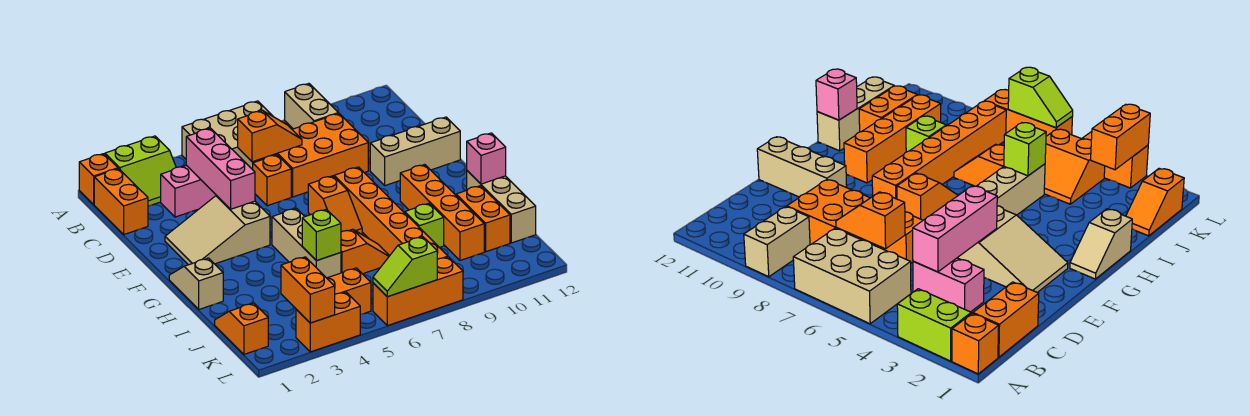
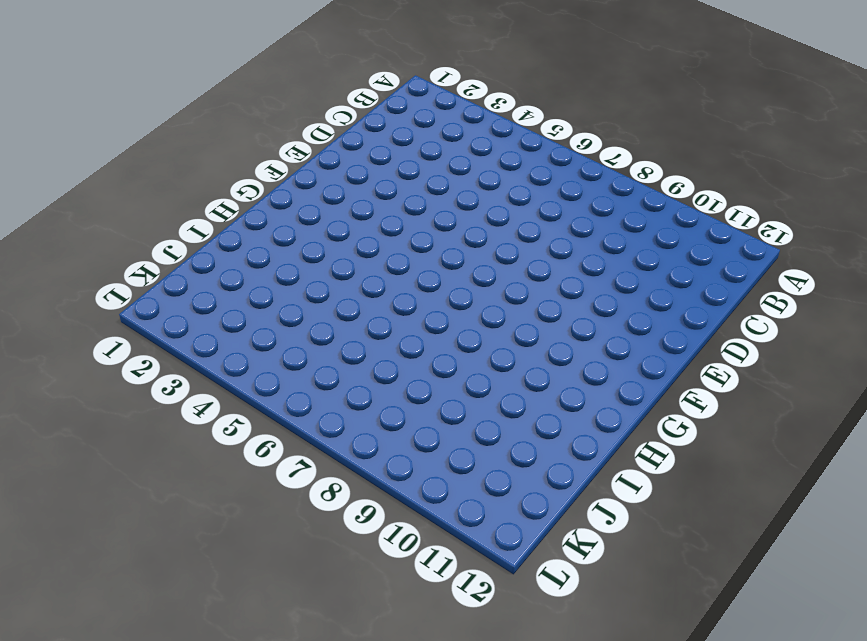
none -> orange brick A1 level 1
none -> lime slope A2:B3 level 1 top A
none -> tan brick A5:B7 level 1

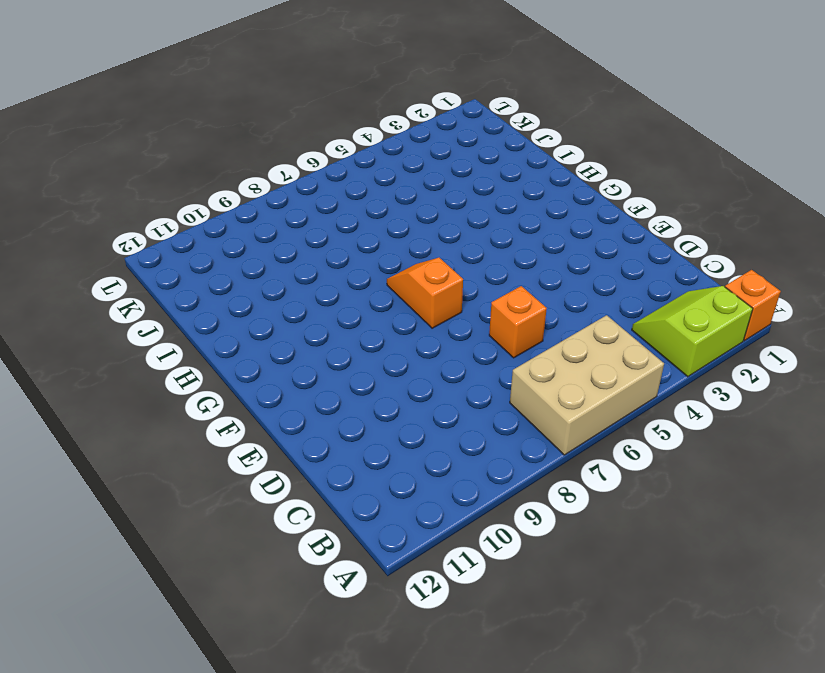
none -> tan brick A9:B9 level 1
none -> orange brick B1:C1 level 1
none -> pink brick C3:C4 level 1

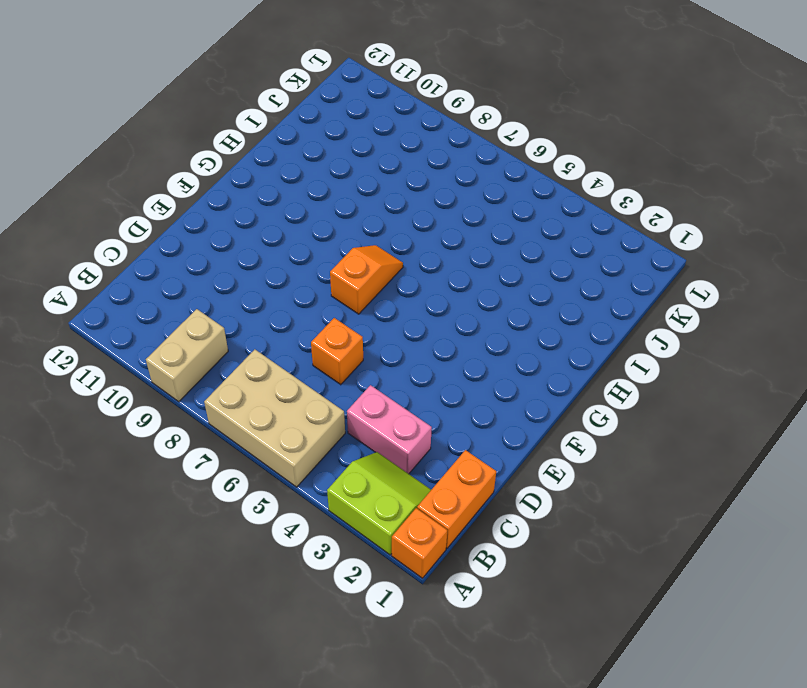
none -> orange brick C7:D9 level 1
none -> tan slope E2:F4 level 1 top 4
none -> tan brick E10:E12 level 1

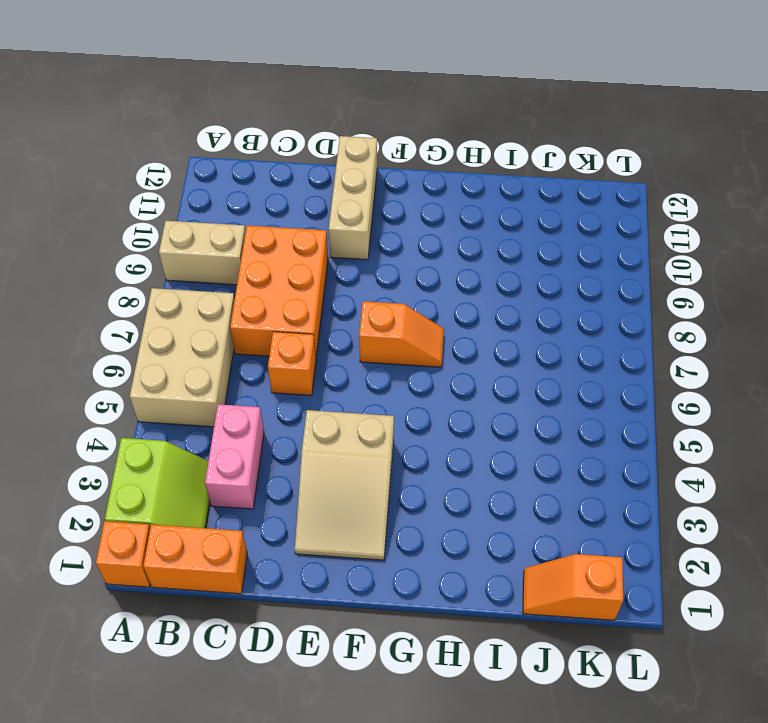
none -> orange brick F8:K8 level 1
none -> tan slope G1:H1 level 1 top H
none -> tan brick G5:I5 level 1

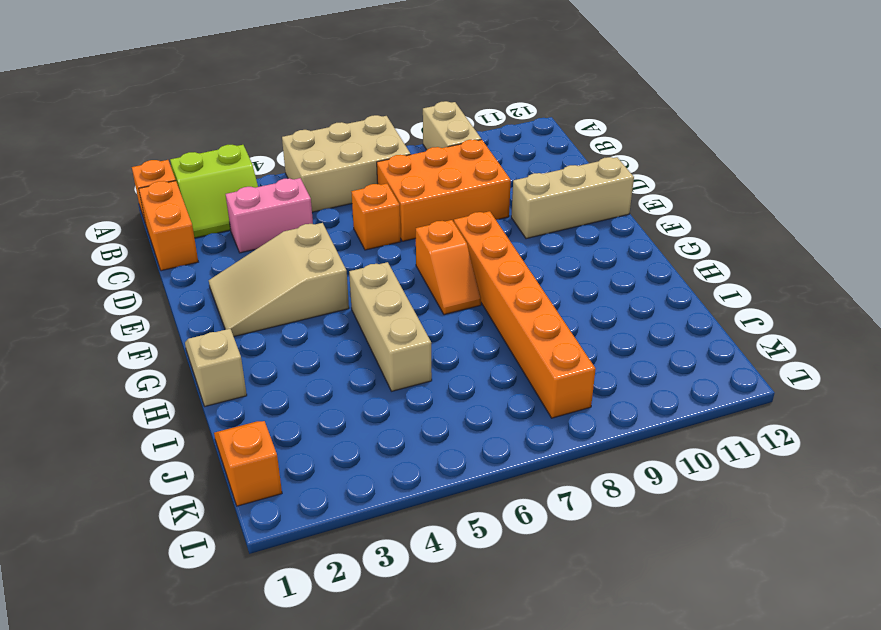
none -> orange brick G10:J10 level 1
none -> tan brick H12:J12 level 1
none -> orange slope I6:I7 level 1 top 6

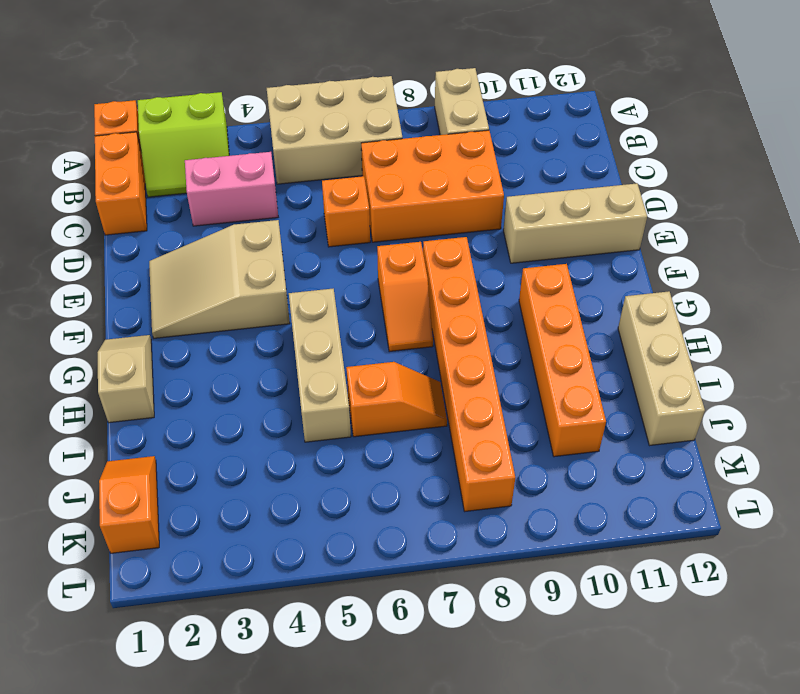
none -> lime brick I9 level 1
none -> orange brick I11:J11 level 1
none -> orange slope J4:K5 level 1 top K

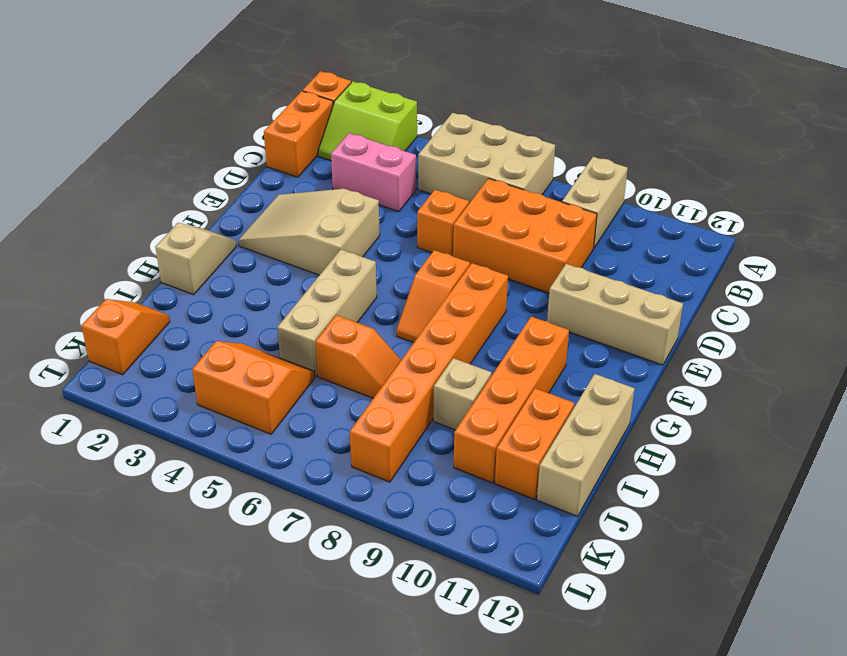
tan brick I9 level 1 -> lime brick I9 level 1
none -> orange brick L3:L4 level 1
none -> orange brick L6:L8 level 1
none -> pink brick C4:E4 level 2

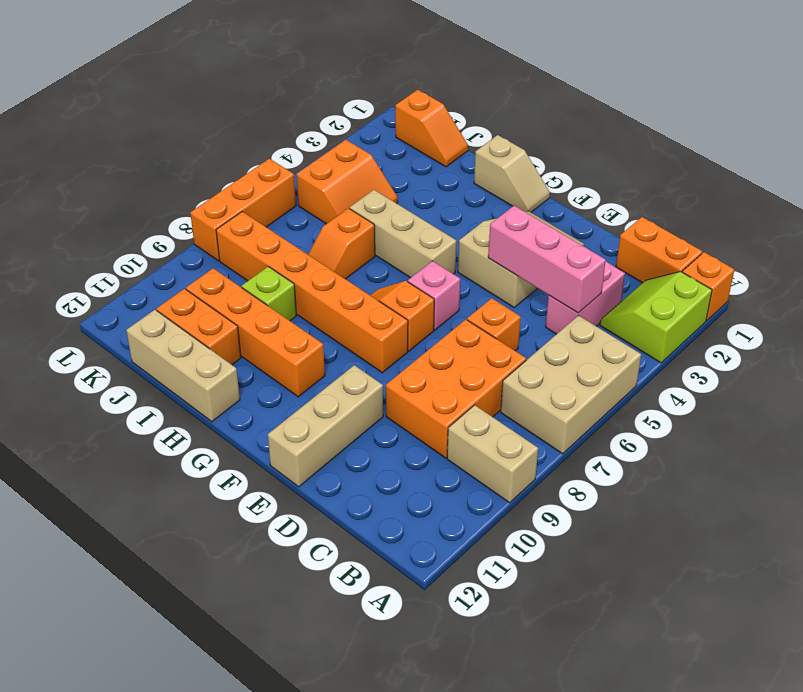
pink brick F6 level 1 -> pink brick H12 level 2
none -> orange brick L3:L4 level 1
none -> orange slope C6:C7 level 2 top 6
none -> lime brick I5 level 2

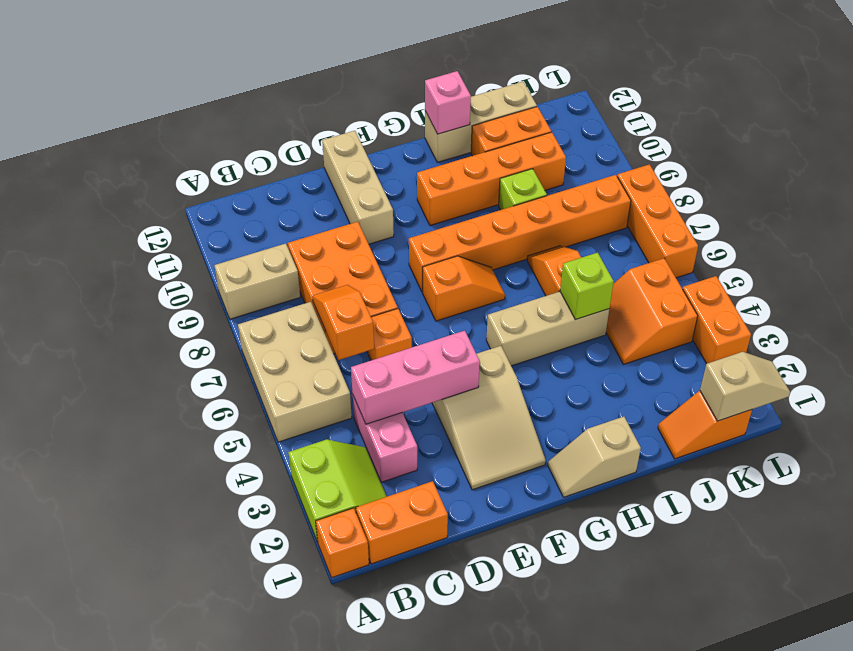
tan slope K1:L1 level 2 top K -> none
none -> orange brick K3:L3 level 2
none -> lime slope L6:L7 level 2 top 7

